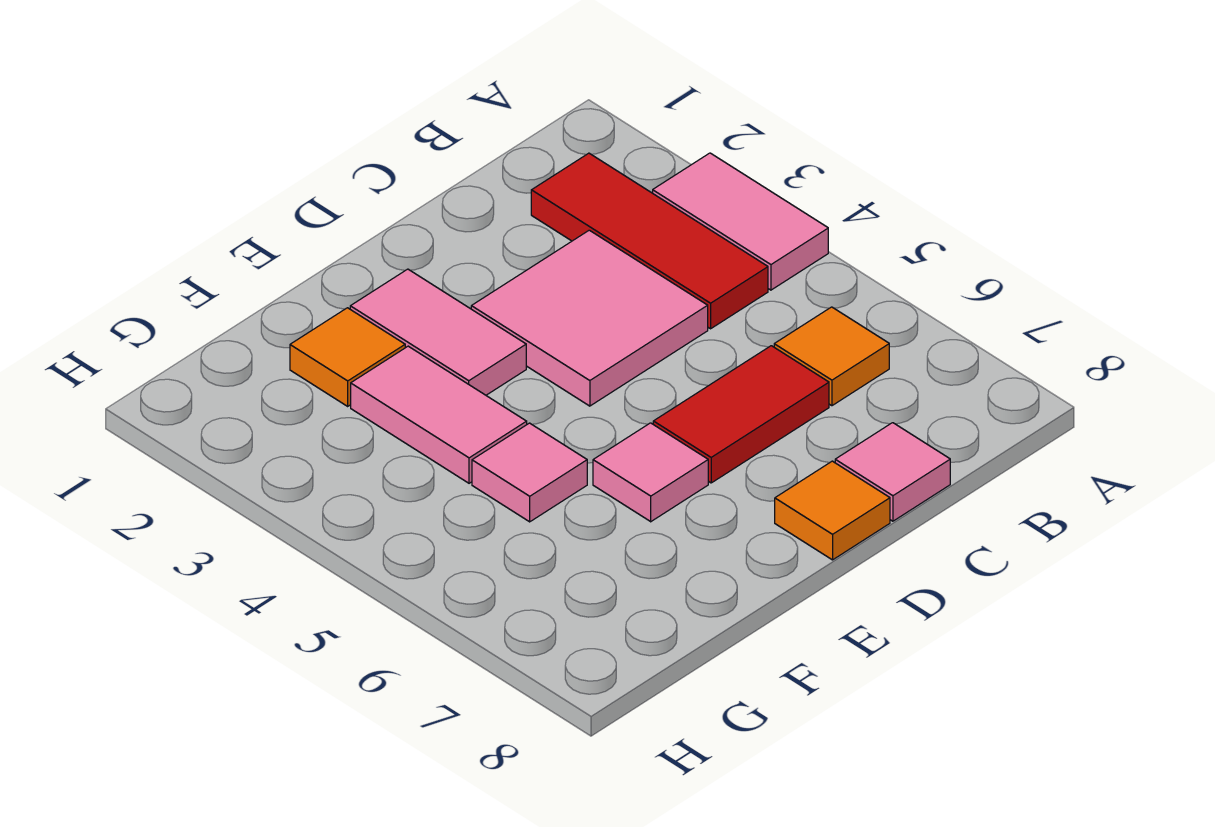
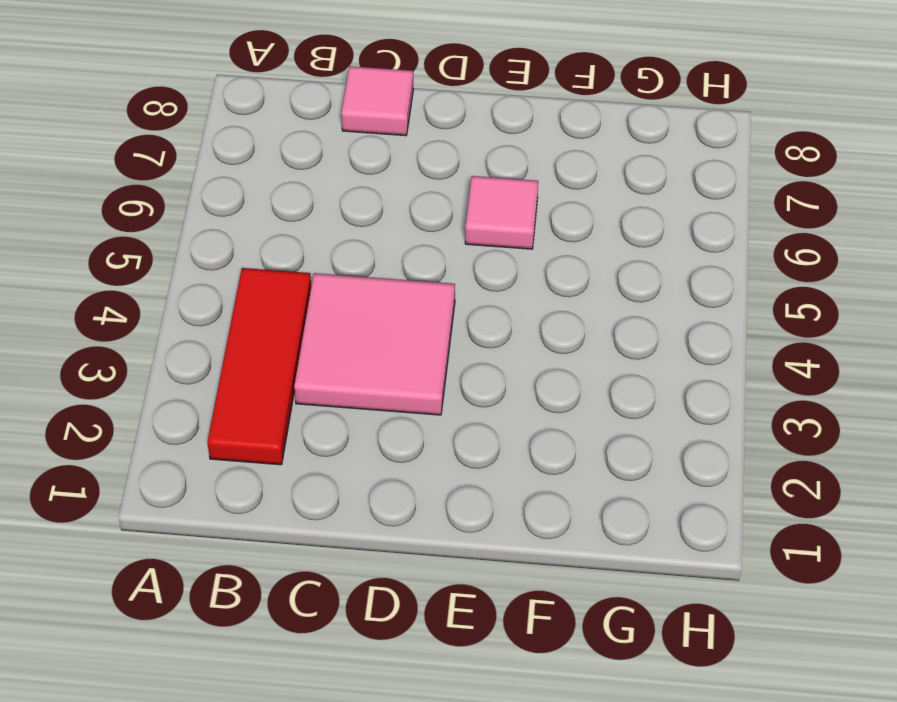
none -> pink tile A3:A4 level 1
none -> orange tile B6 level 1
none -> red tile C6:D6 level 1

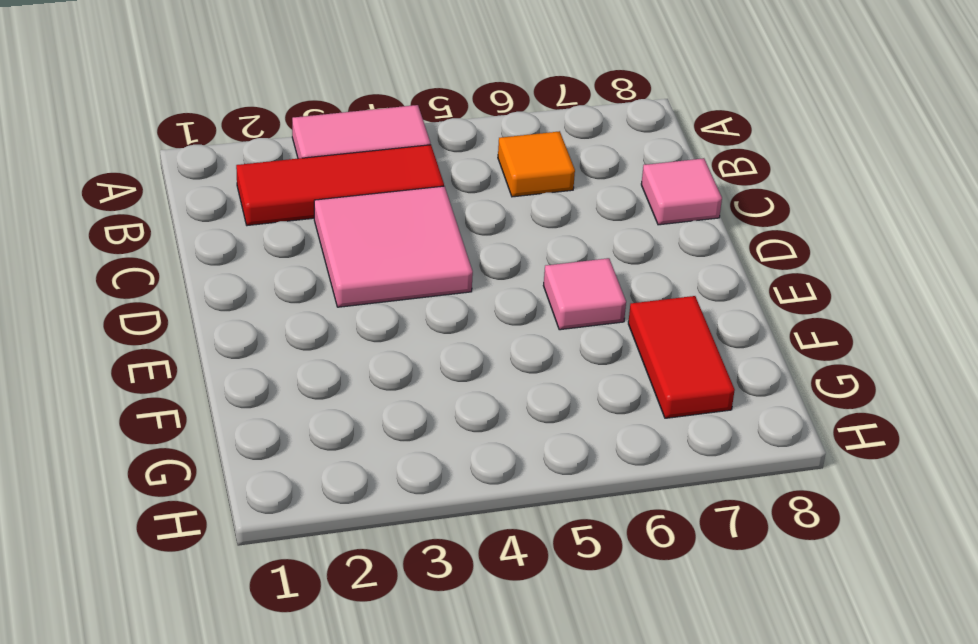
red tile F7:G7 level 1 -> red tile C6:D6 level 1
none -> orange tile D8 level 1
none -> pink tile E2:E3 level 1
none -> orange tile F2 level 1

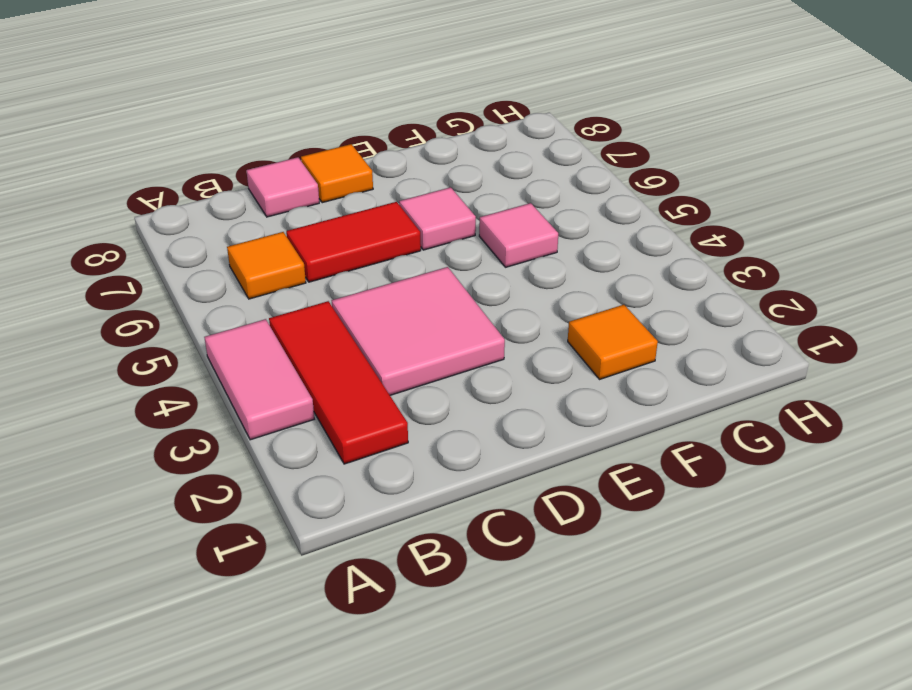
none -> pink tile E2:E3 level 1
none -> pink tile F3:F4 level 1

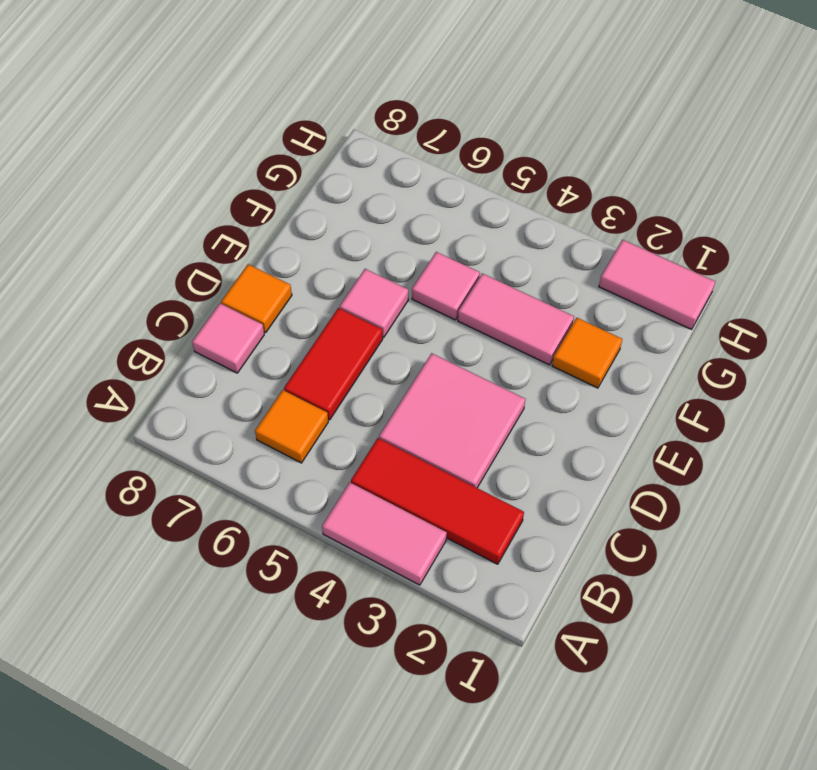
pink tile H1:H2 level 1 -> pink tile E2:E3 level 1

